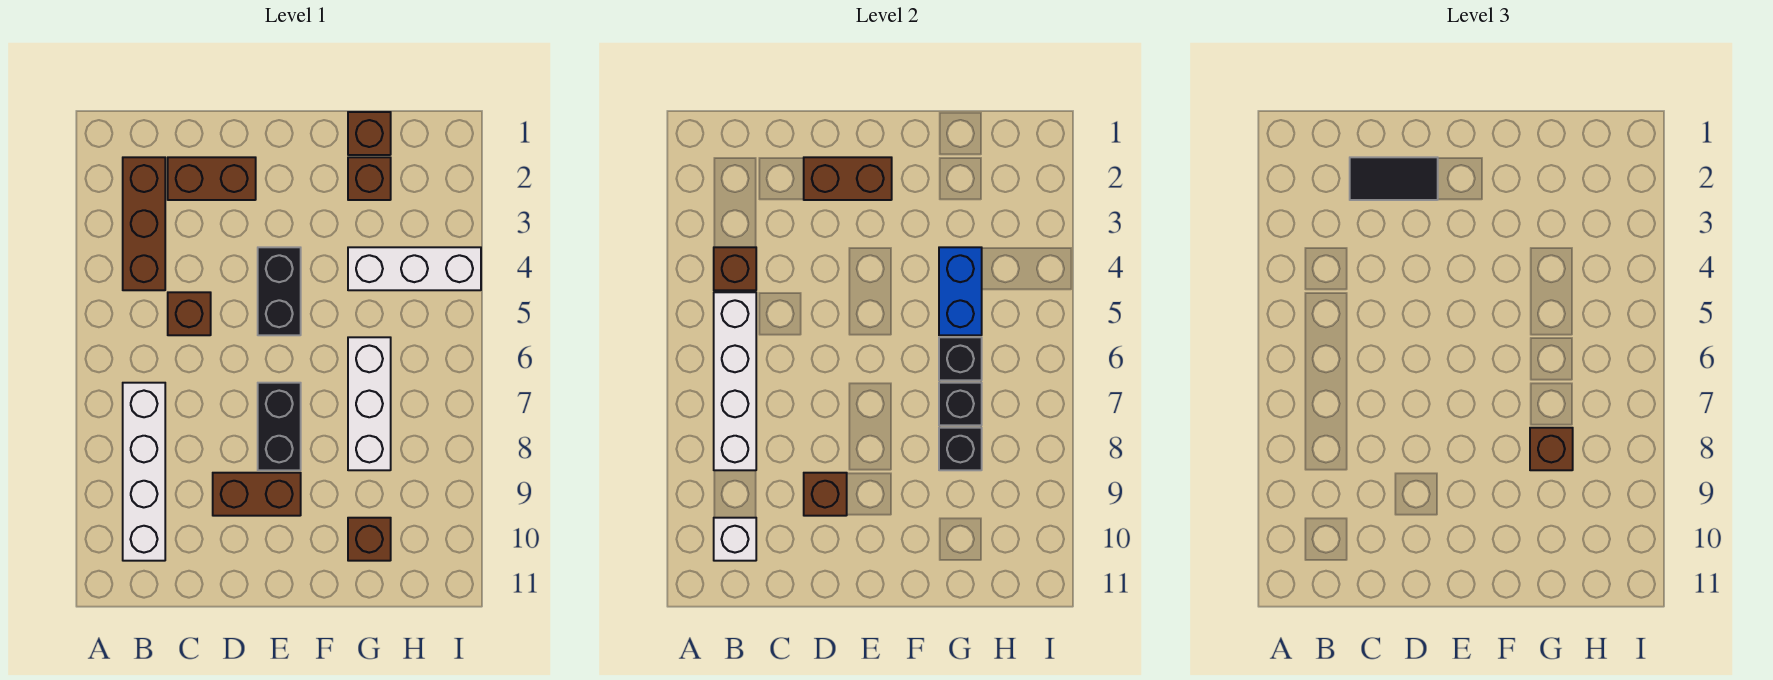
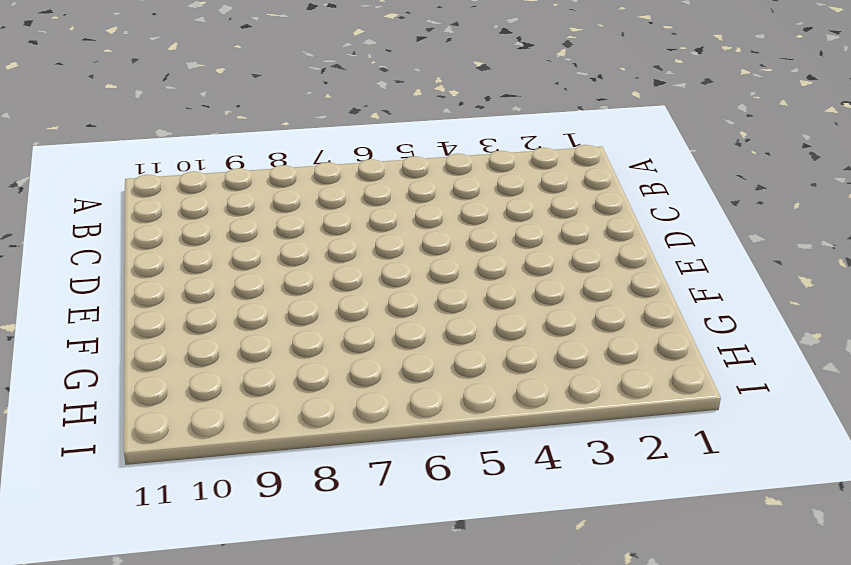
none -> brown brick B2:B4 level 1
none -> white brick B7:B10 level 1
none -> brown brick C2:D2 level 1

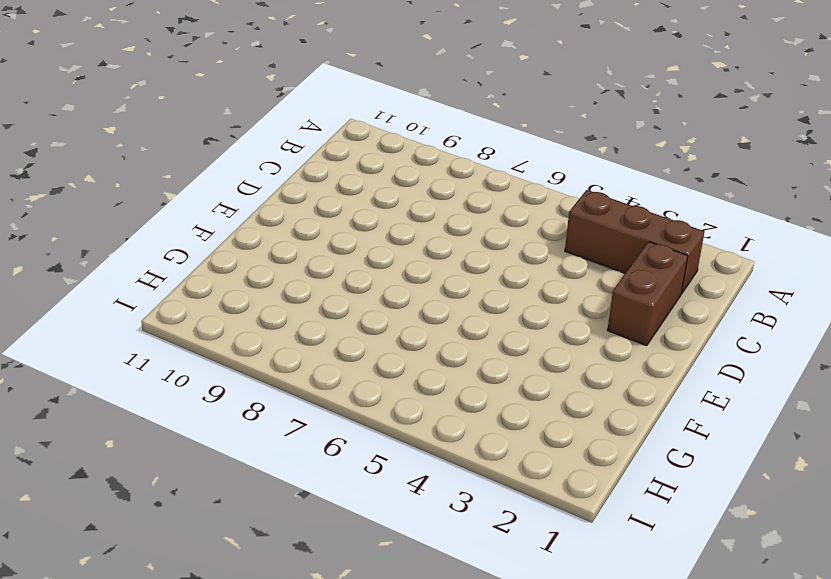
none -> white brick B7:B10 level 1
none -> brown brick C5 level 1
none -> brown brick D9:E9 level 1

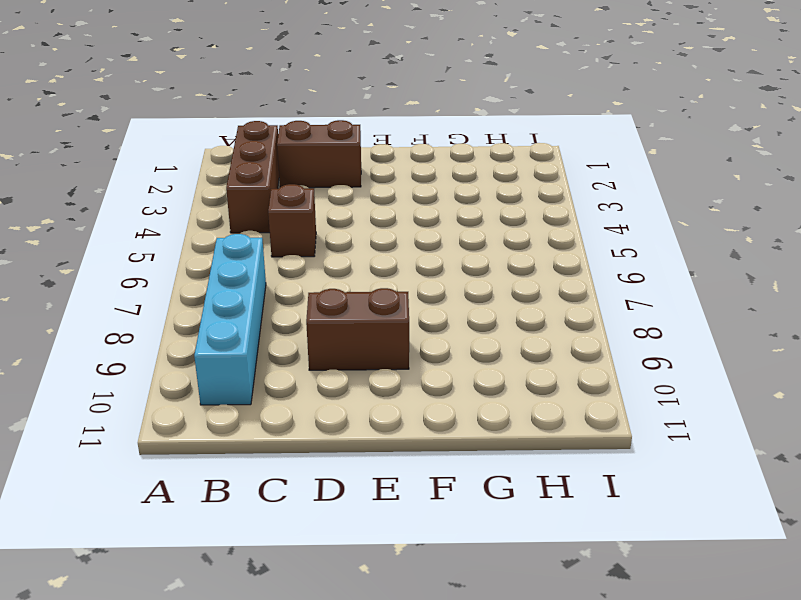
cyan brick B7:B10 level 1 -> white brick B7:B10 level 1
none -> black brick E4:E5 level 1
none -> black brick E7:E8 level 1
none -> brown brick G1 level 1

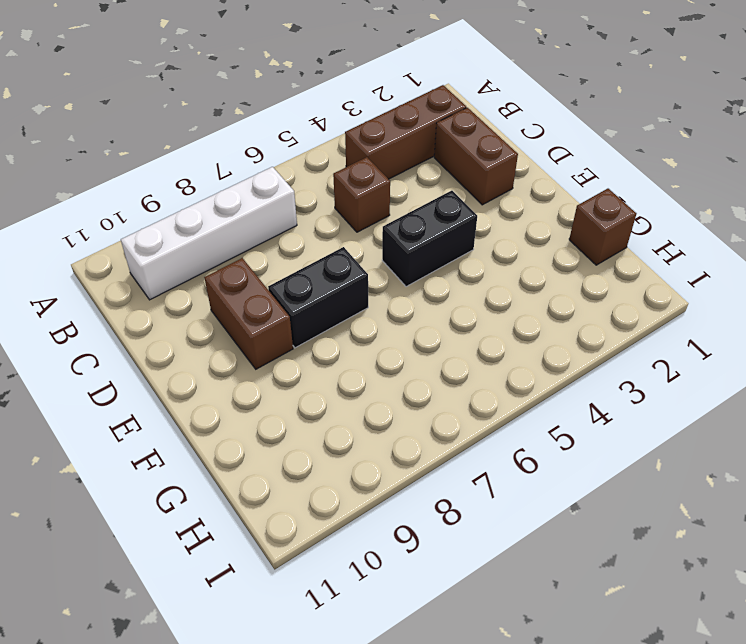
none -> brown brick G2 level 1
none -> white brick G4:I4 level 1
none -> white brick G6:G8 level 1

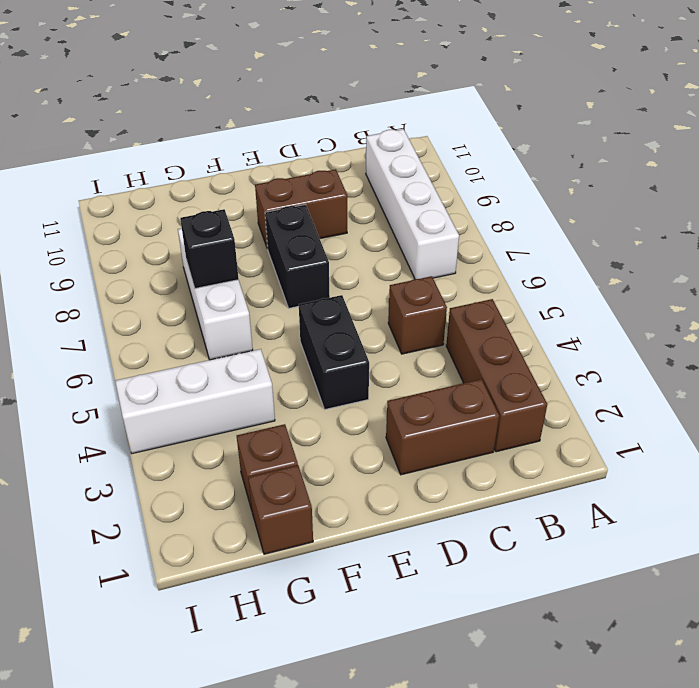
none -> brown brick G10 level 1
none -> brown brick B4 level 2
none -> white brick B5:B8 level 2

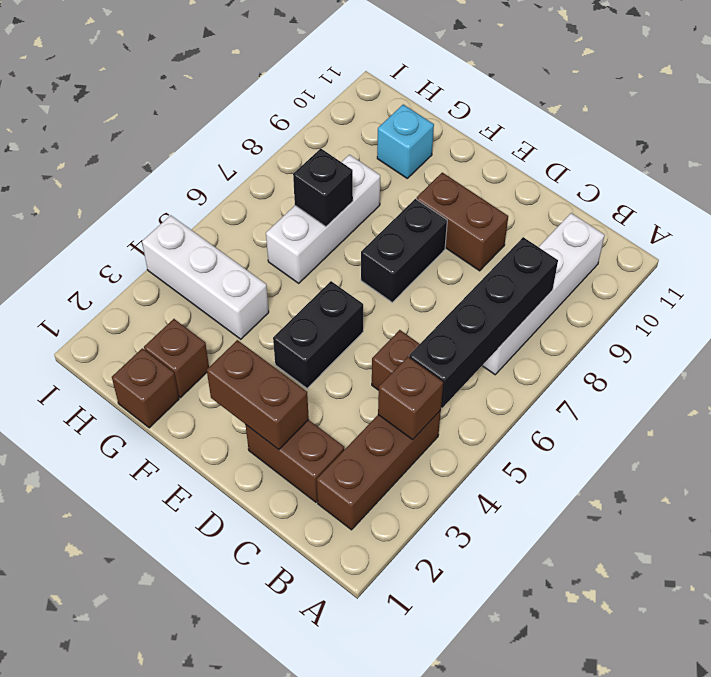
black brick B5:B8 level 2 -> white brick B5:B8 level 2
cyan brick G10 level 1 -> brown brick G10 level 1
none -> white brick B10 level 2
none -> brown brick D9 level 2
none -> blue brick G4:G5 level 2

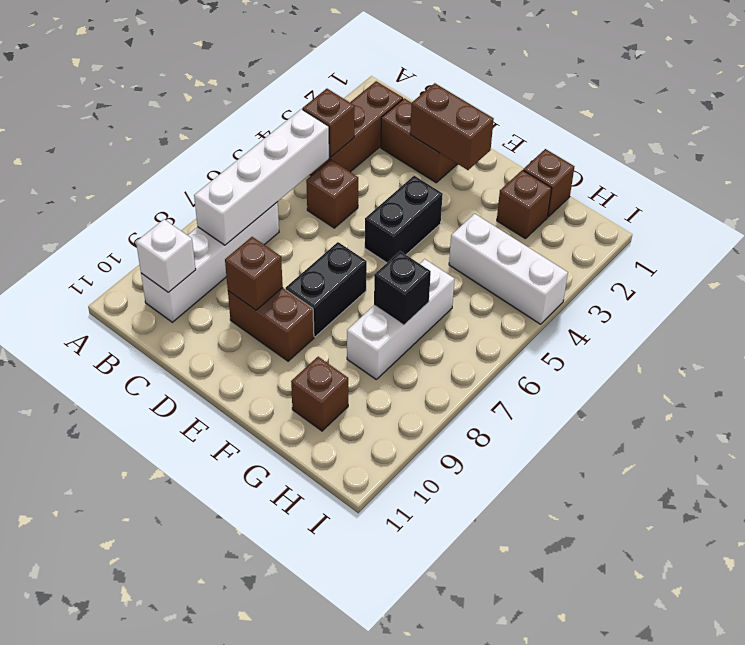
none -> blue brick G4:G5 level 2
none -> black brick G6 level 2
none -> black brick G8 level 2

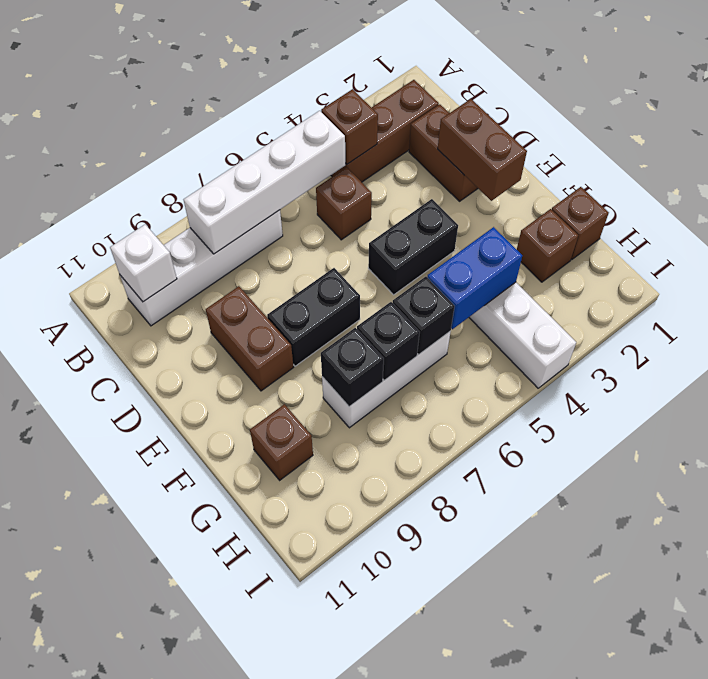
none -> brown brick D9 level 2
none -> black tile C2:D2 level 3
none -> brown brick G8 level 3

